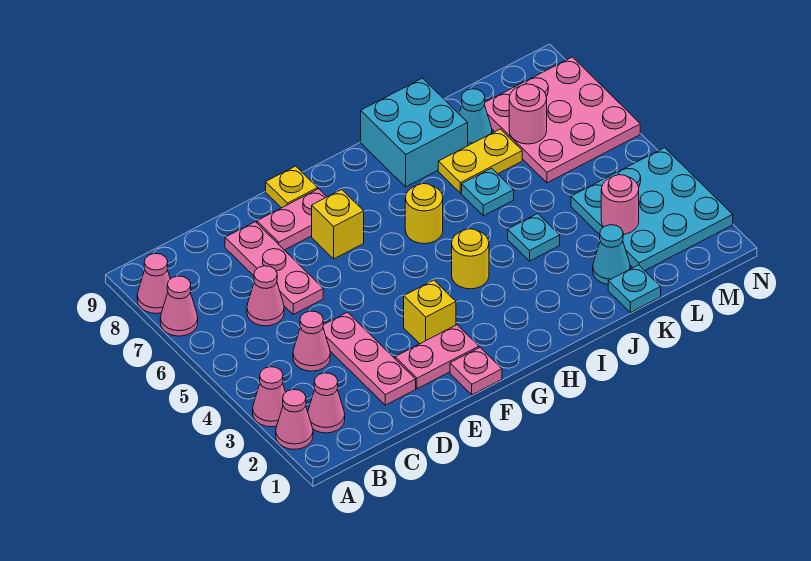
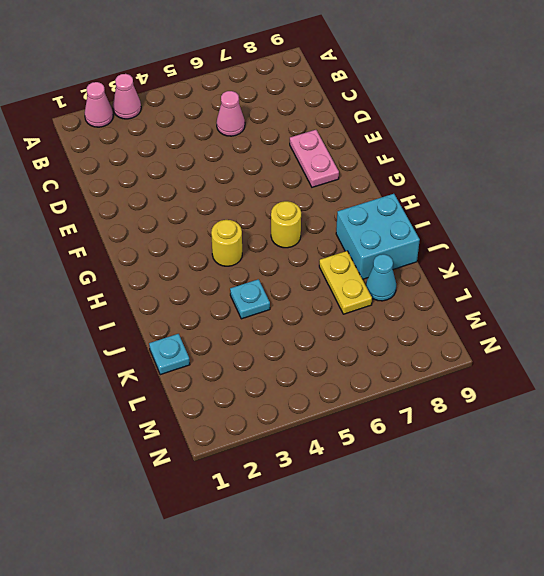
none -> pink cone A7 level 1
none -> pink cone A8 level 1
none -> pink cone B2 level 1

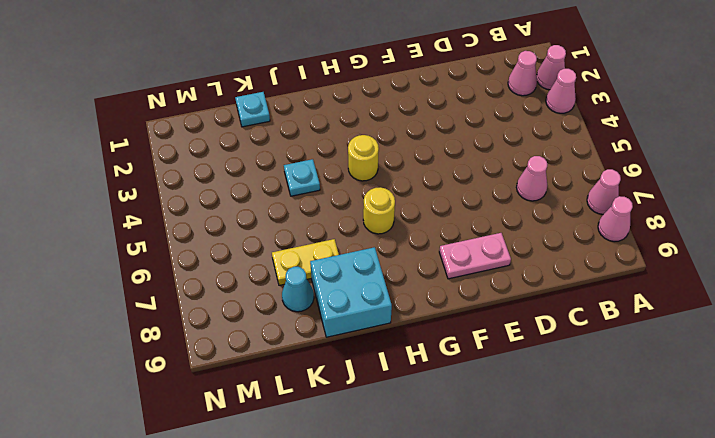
none -> pink cone C4 level 1
none -> pink plate D2:D4 level 1
none -> pink plate D6:D8 level 1

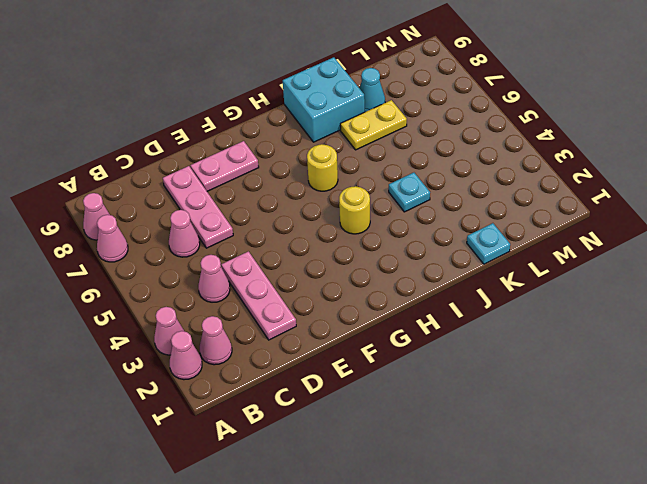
none -> pink plate E2:F2 level 1
none -> pink plate F1 level 1
none -> yellow brick F3 level 1

